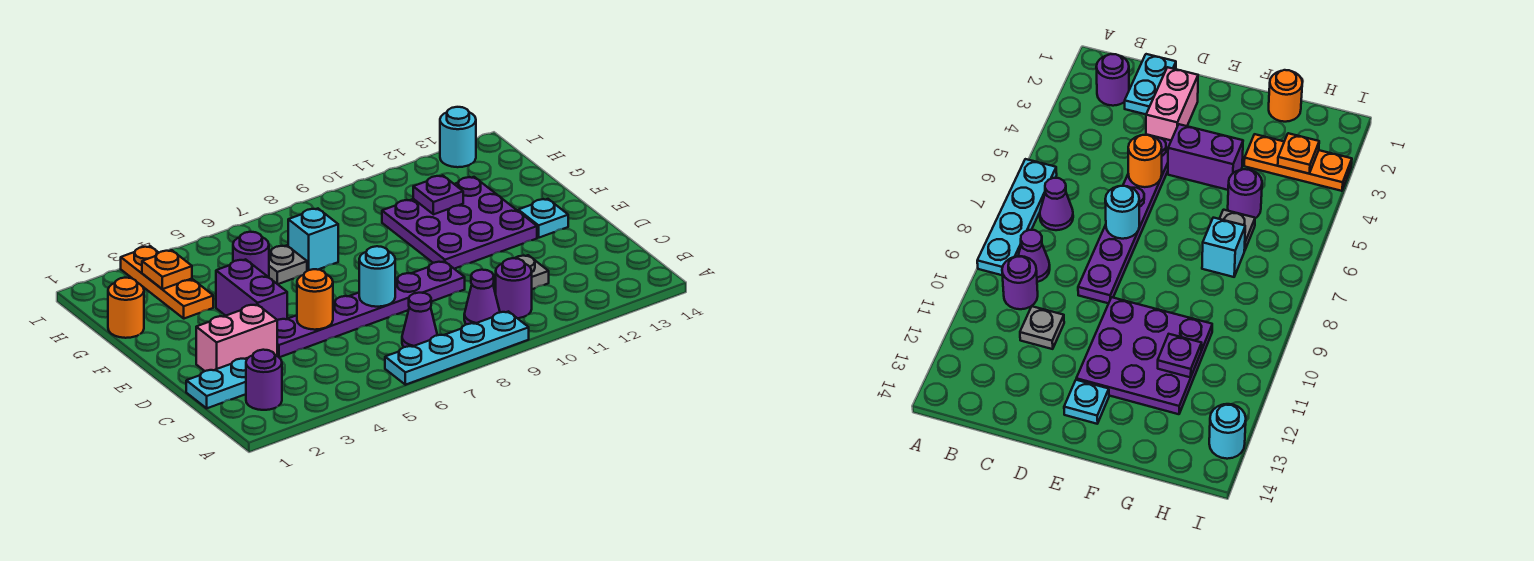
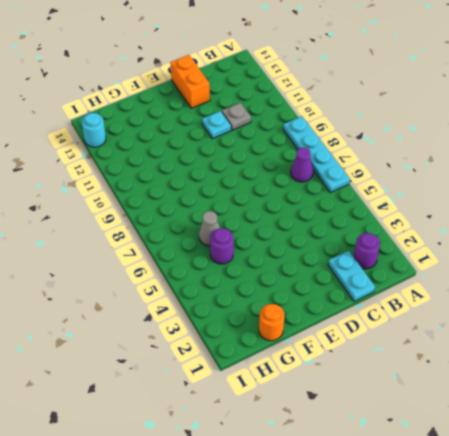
cyan plate D11 level 1 -> cyan plate E13 level 1
orange brick D13:D14 level 1 -> none
grey cone G6 level 1 -> grey plate G6 level 1
none -> purple cone B9 level 1
none -> purple round brick B10 level 1
none -> pink brick D2:D3 level 1

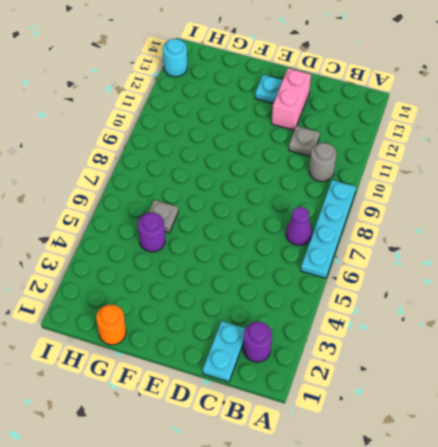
grey round brick B10 level 1 -> purple round brick B10 level 1
pink brick D12:D13 level 1 -> pink brick D2:D3 level 1
none -> purple cone B9 level 1
none -> purple plate D4:D9 level 1
none -> purple brick E4:F4 level 1

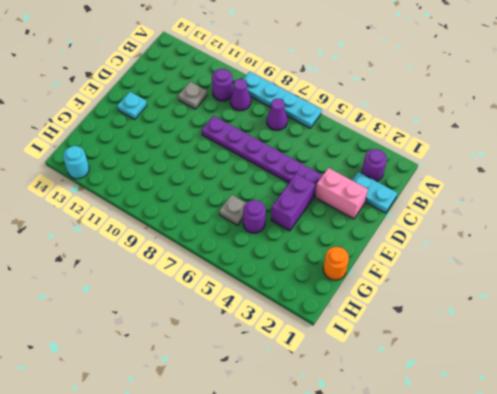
none -> purple plate E10:G12 level 1
none -> orange plate G3:I3 level 1
none -> cyan brick G7 level 1

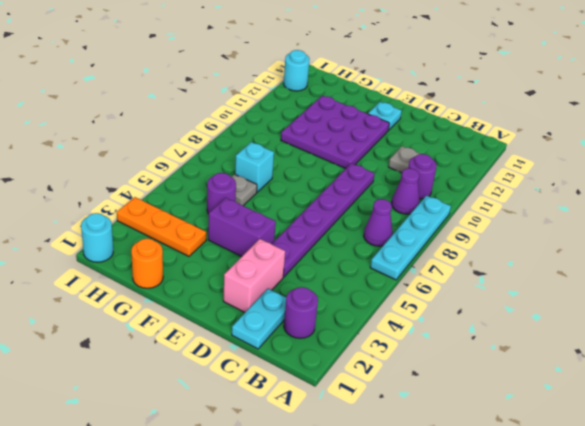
cyan round brick I1 level 1 -> cyan round brick D7 level 2
none -> orange round brick D5 level 2
none -> purple plate G11 level 2
none -> orange plate H3 level 2

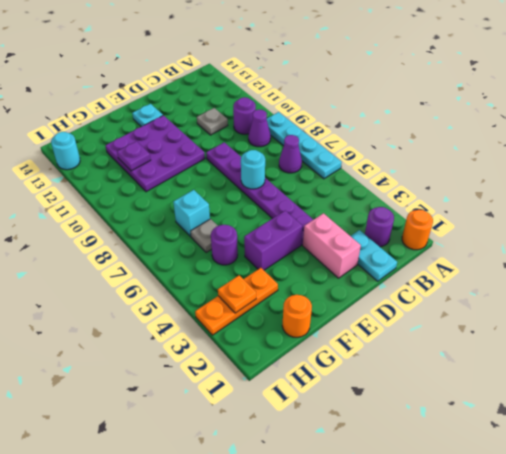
orange round brick A1 level 1 -> orange round brick D5 level 2

